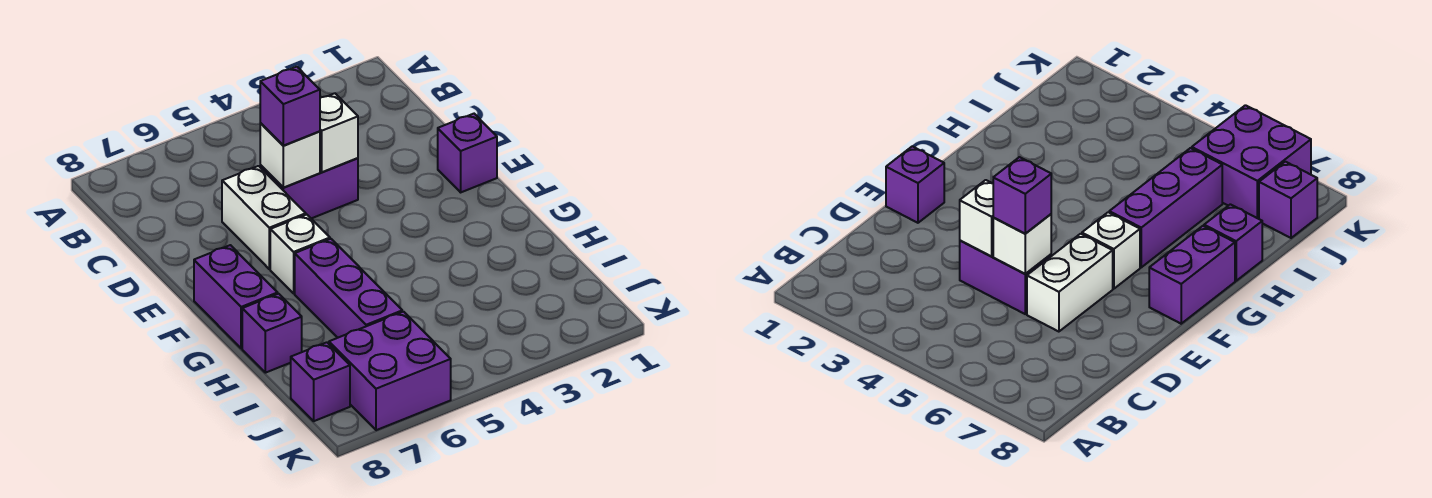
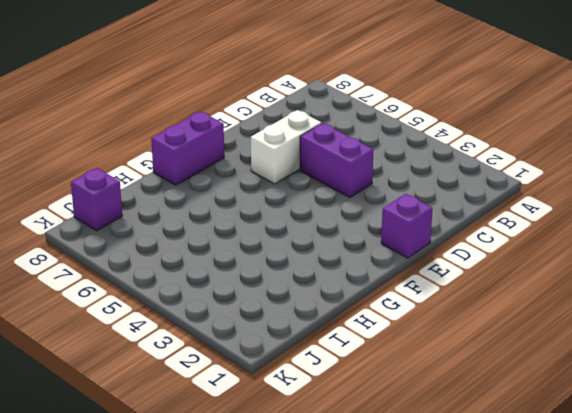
none -> white brick F6 level 1
none -> purple brick G6:I6 level 1
none -> purple brick H8 level 1

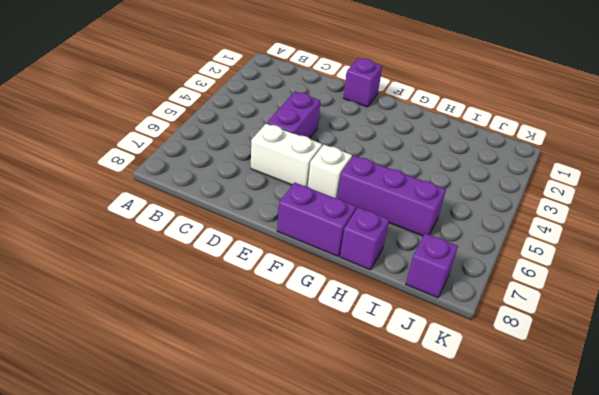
none -> purple brick J6:K7 level 1
none -> white brick D4 level 2
none -> white brick D5 level 2

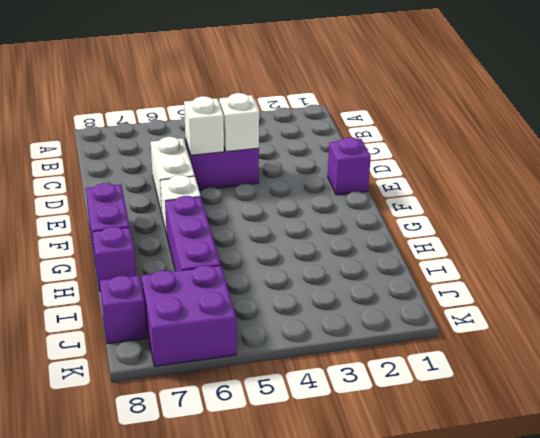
none -> purple brick D5 level 3

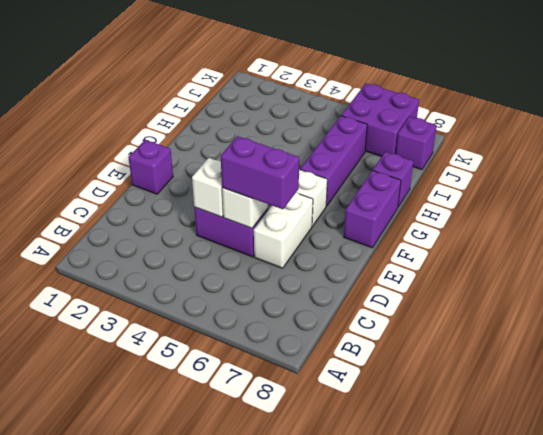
purple brick D5:D6 level 3 -> purple brick D5 level 3

